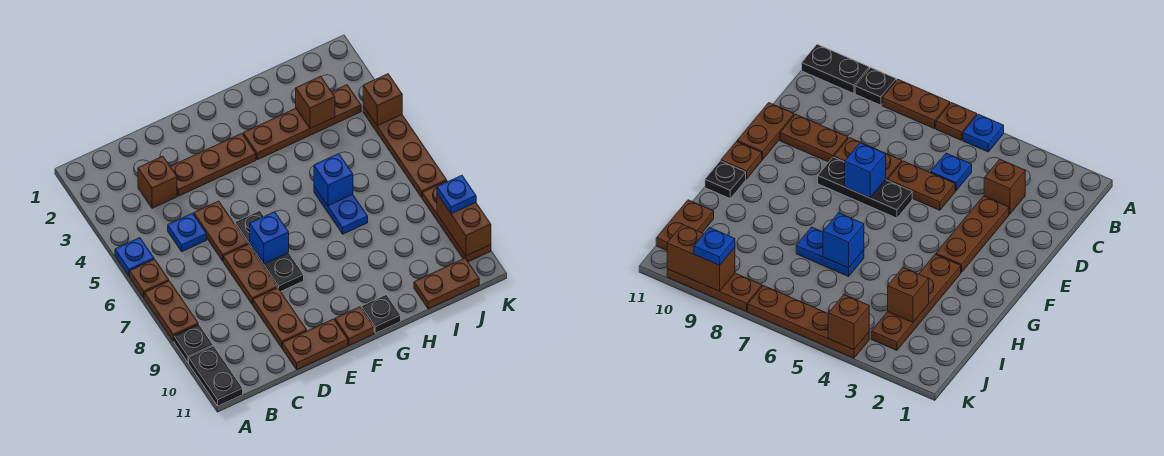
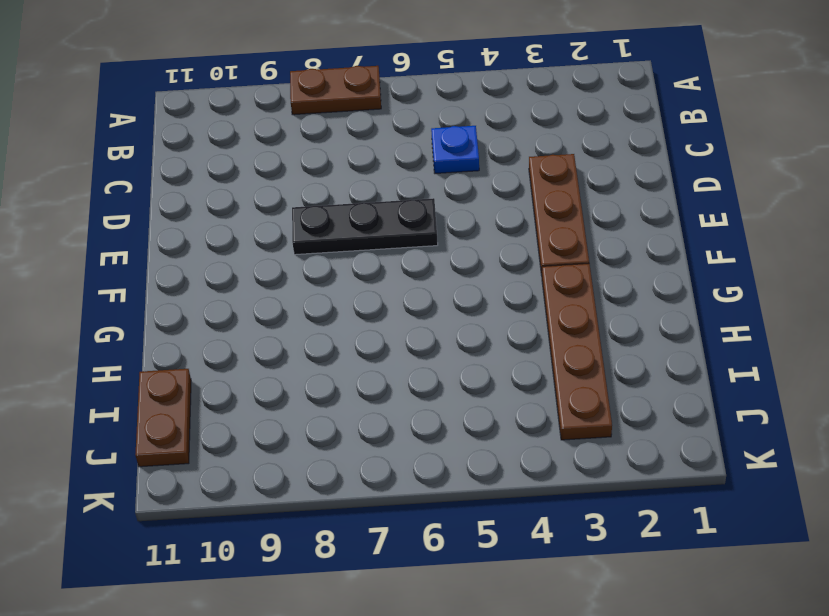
none -> blue plate A5 level 1
none -> brown plate A6 level 1
none -> black plate A9 level 1

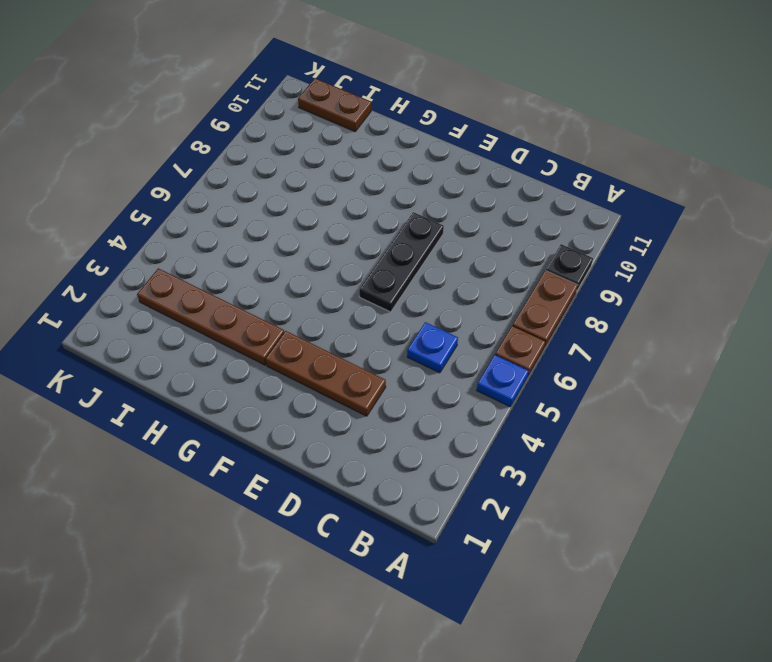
none -> black plate A10:A11 level 1
none -> brown brick C3 level 1
none -> brown plate D5:D6 level 1

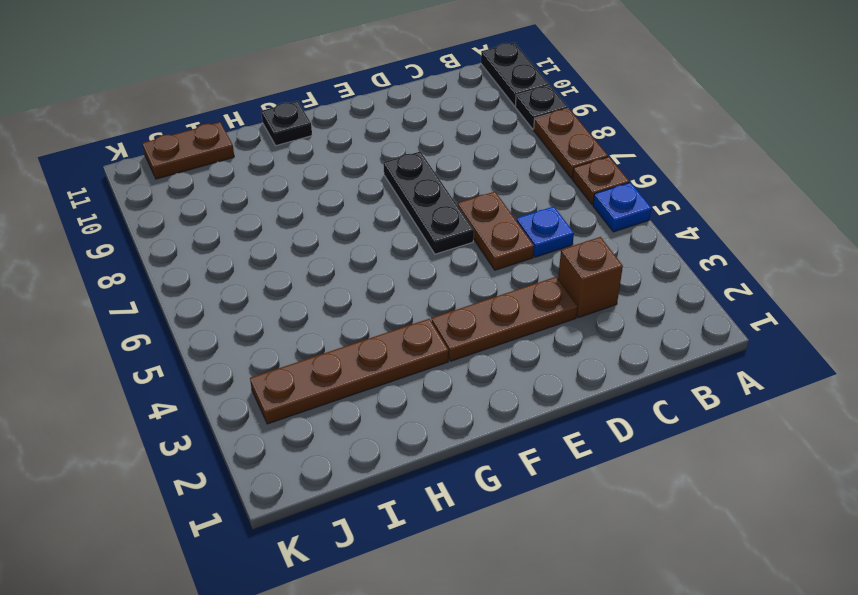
none -> brown plate D7:D8 level 1
none -> brown plate D9:D10 level 1
none -> brown plate D11:E11 level 1

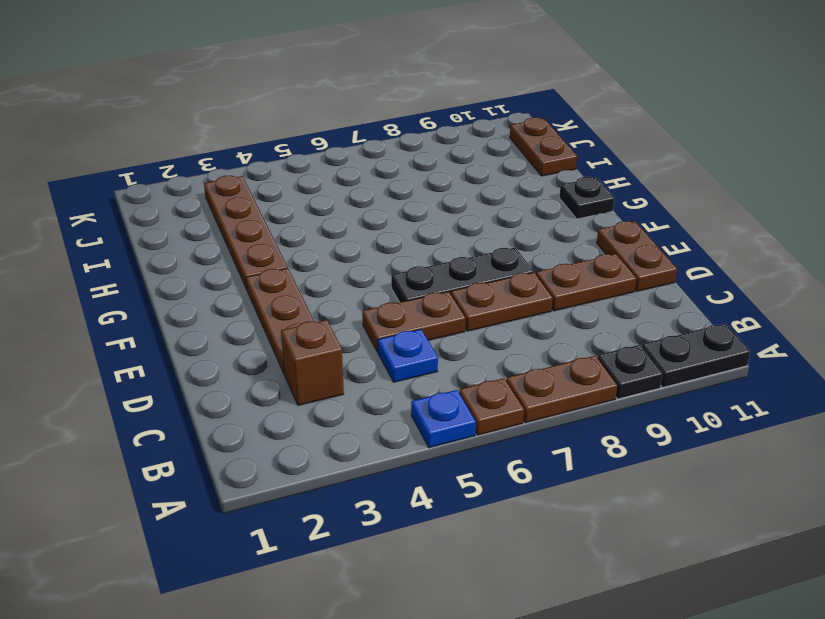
none -> brown plate F11 level 1
none -> blue plate H6:H7 level 1
none -> brown plate K4:K7 level 1

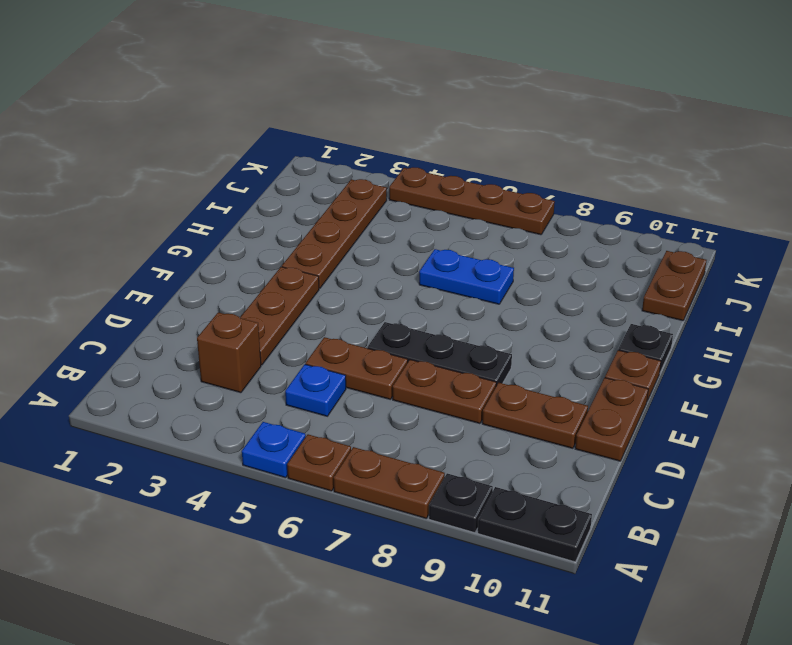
none -> brown plate K8:K10 level 1
none -> blue brick E7 level 2
none -> blue brick H6 level 2

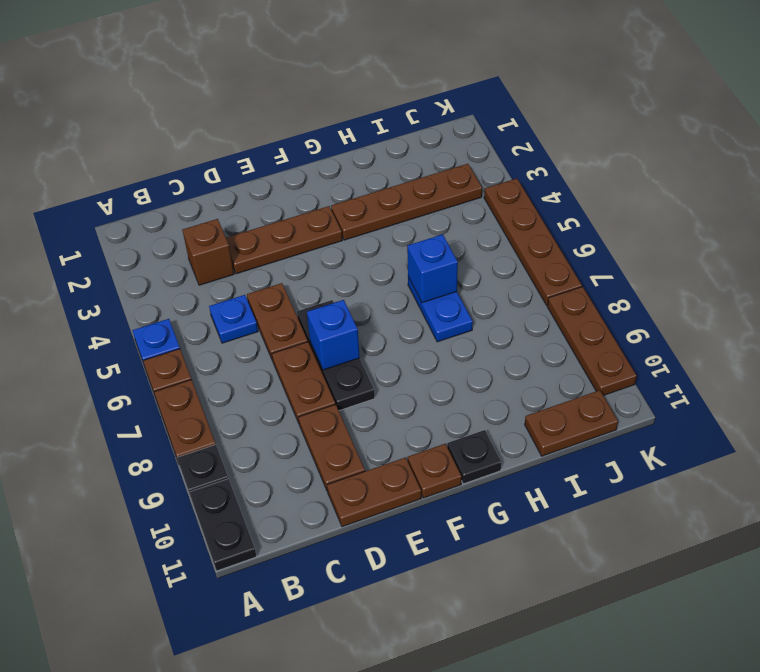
none -> brown brick I3 level 2
none -> brown brick K4 level 2
none -> brown brick K9:K10 level 2

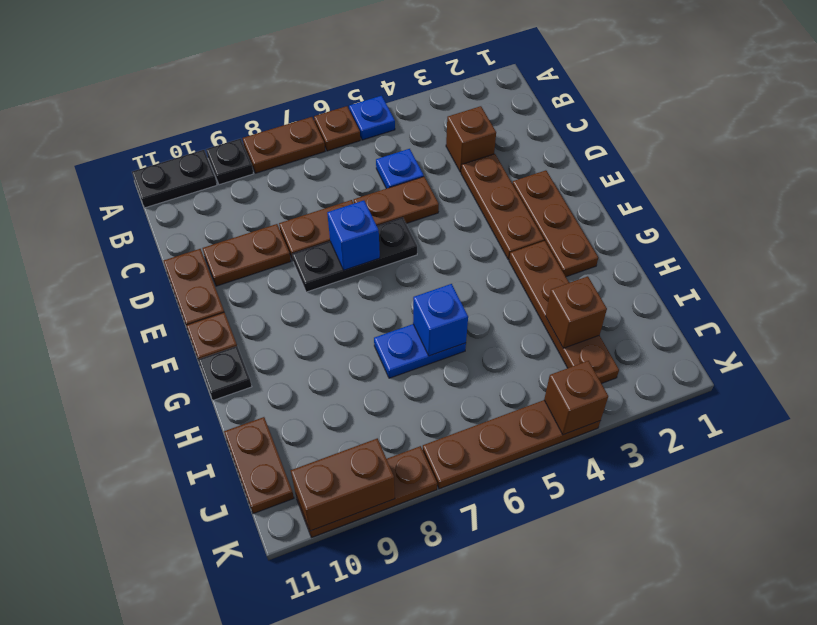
brown plate E2:G2 level 1 -> none
none -> blue plate K9 level 3

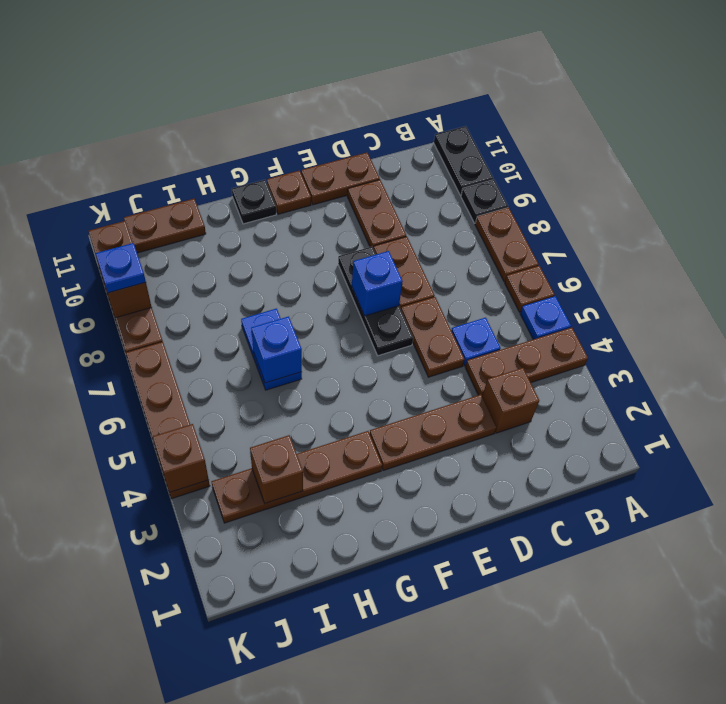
brown plate A4:C4 level 1 -> none

